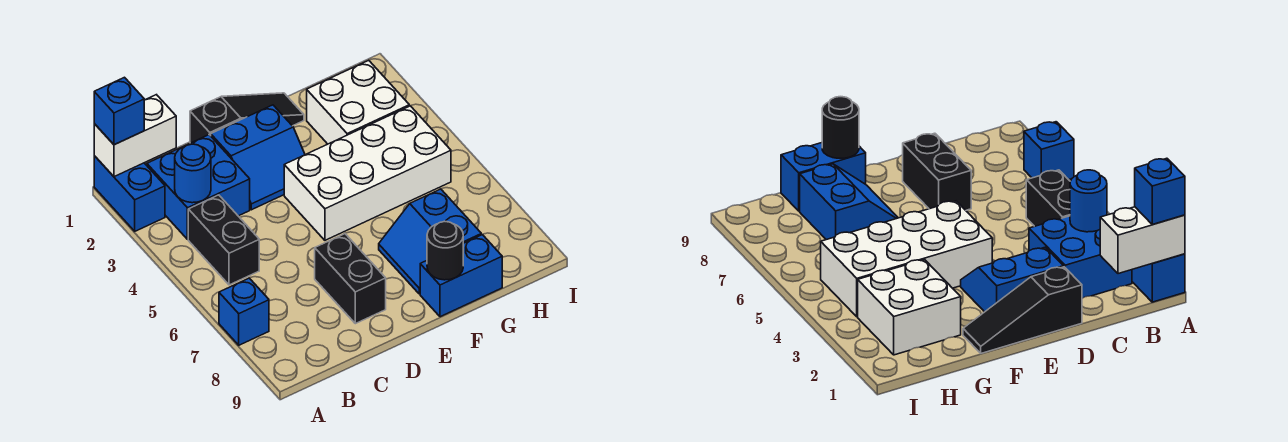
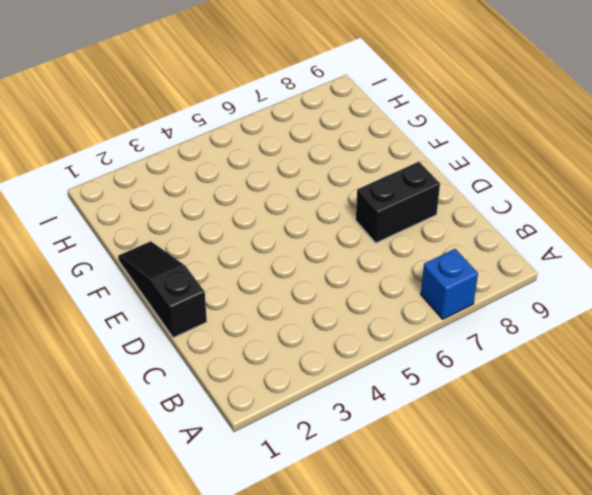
none -> blue brick A1:A2 level 1
none -> blue brick B2:C3 level 1
none -> black brick B4:B5 level 1

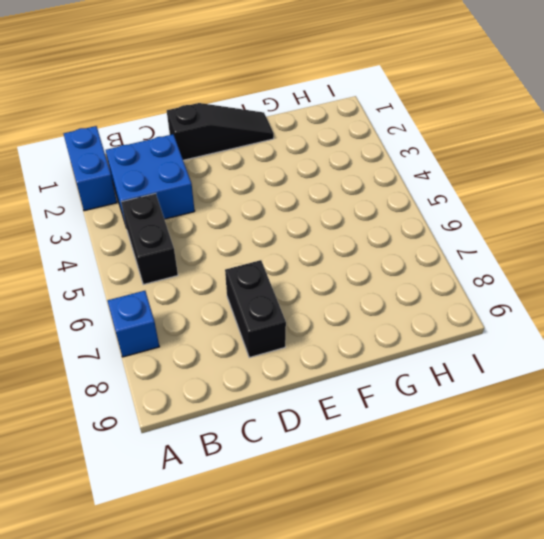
none -> blue slope D2:E3 level 1 top 2
none -> white brick E4:H5 level 1
none -> blue slope F7:G8 level 1 top G

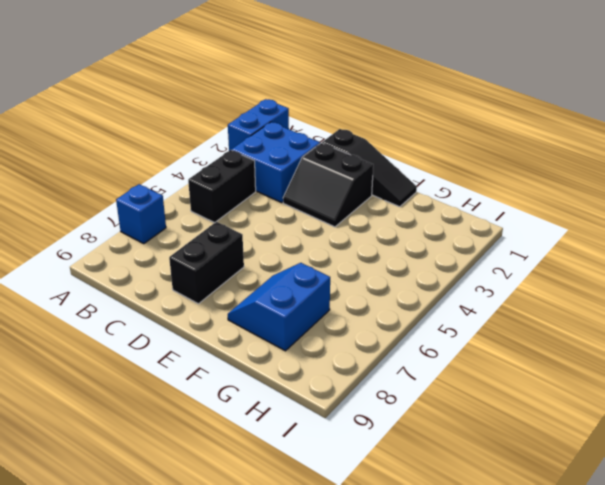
black slope D2:E3 level 1 top 2 -> blue slope D2:E3 level 1 top 2
none -> white brick E4:H5 level 1
none -> blue brick F9:G9 level 1
none -> white brick G2:H3 level 1

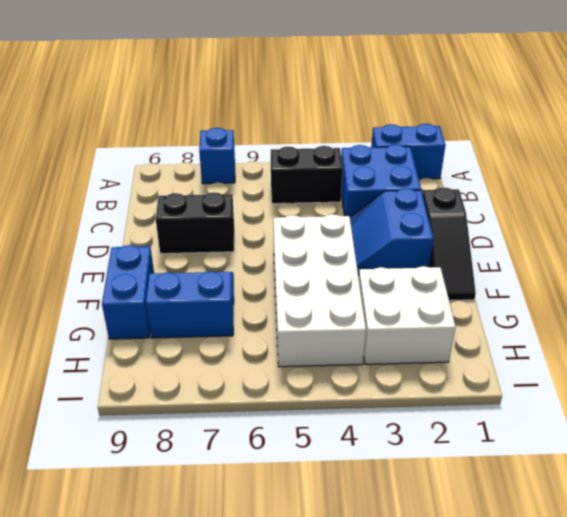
none -> white brick A1:B1 level 2
none -> blue round brick B3 level 2
none -> black round brick F9 level 2

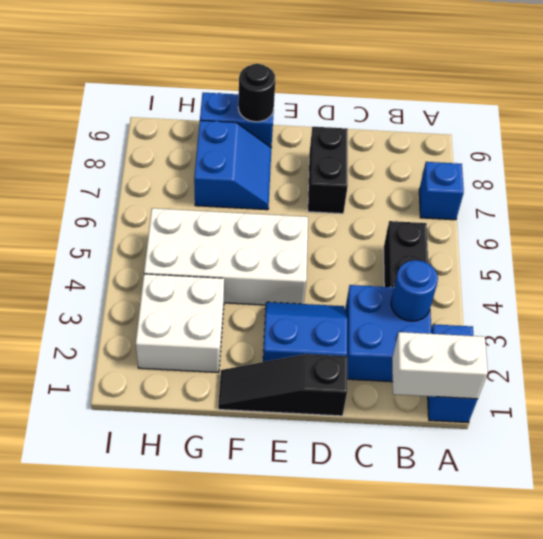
none -> blue brick A1 level 3

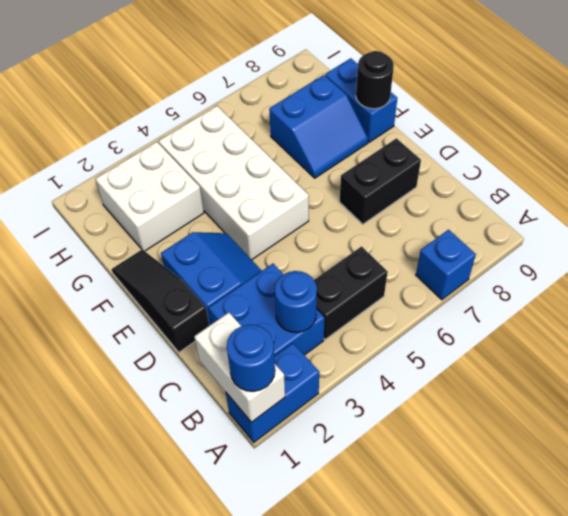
blue round brick A1 level 3 -> blue brick A1 level 3

